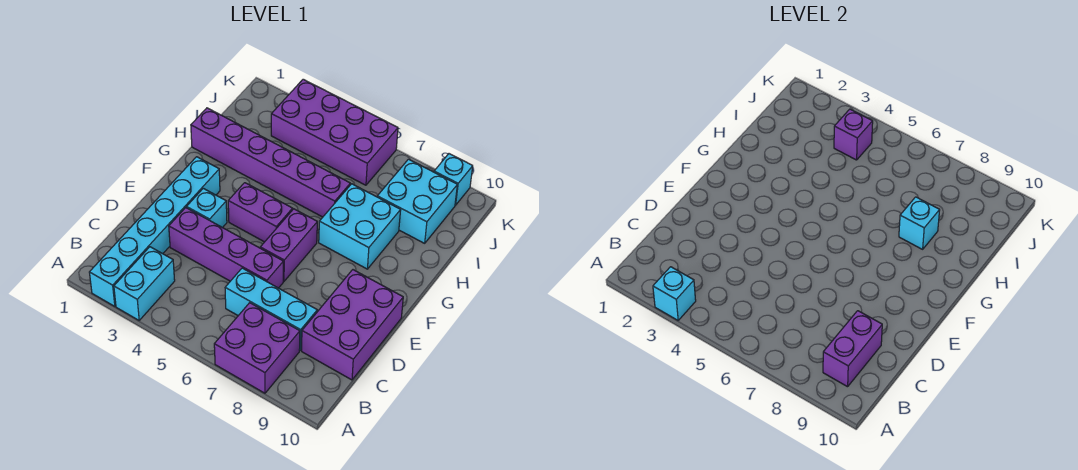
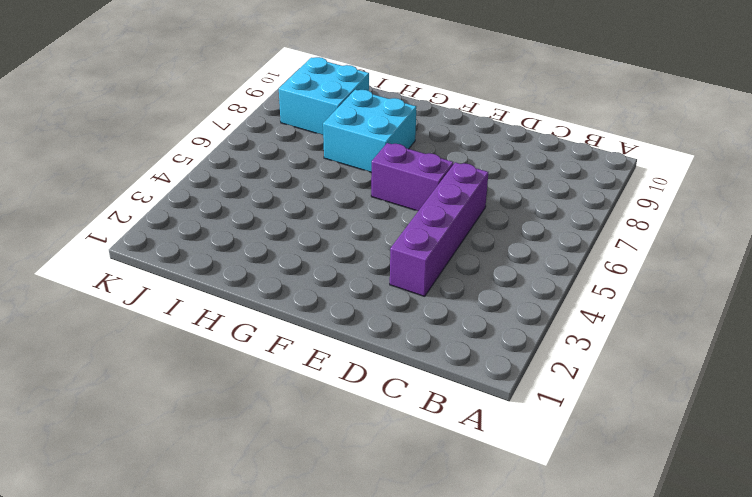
none -> cyan brick A2:F2 level 1
none -> cyan brick A3:B3 level 1
none -> purple brick A7:B8 level 1

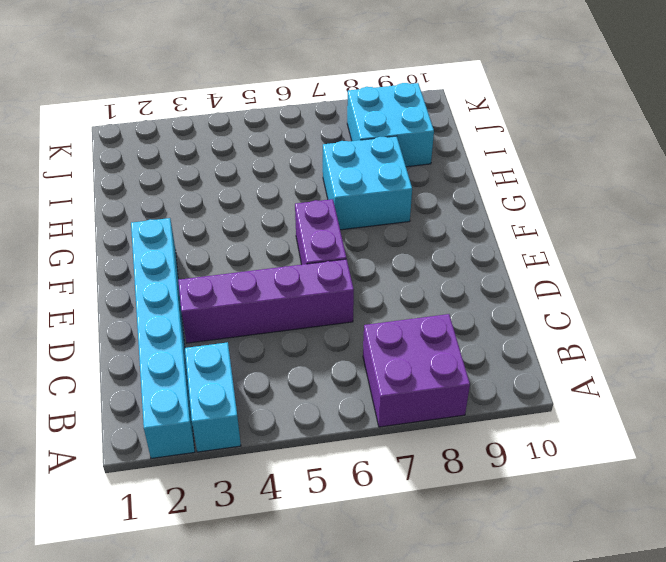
none -> cyan brick C6:C8 level 1
none -> purple brick C9:E10 level 1
none -> cyan brick E3 level 1

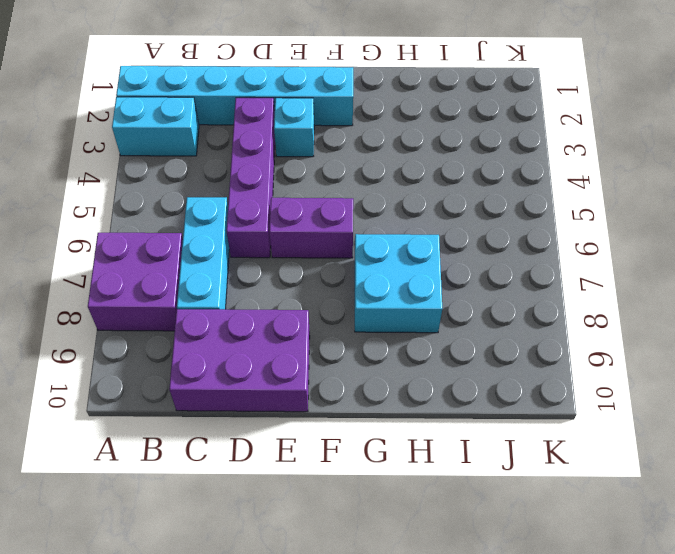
none -> purple brick F4:F5 level 1
none -> purple brick H1:H6 level 1
none -> cyan brick I8:J9 level 1

